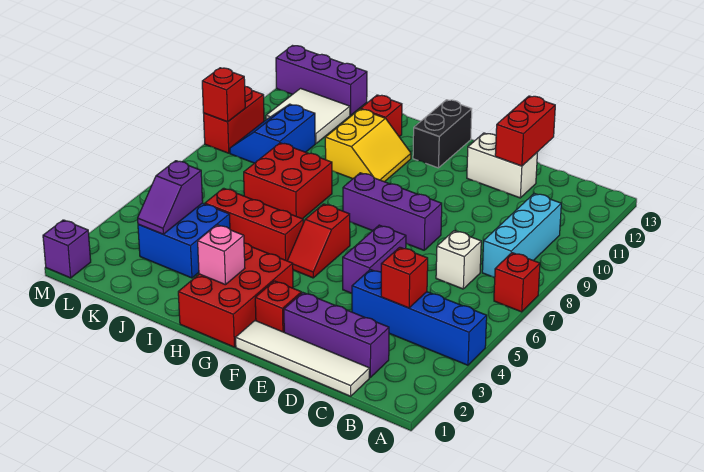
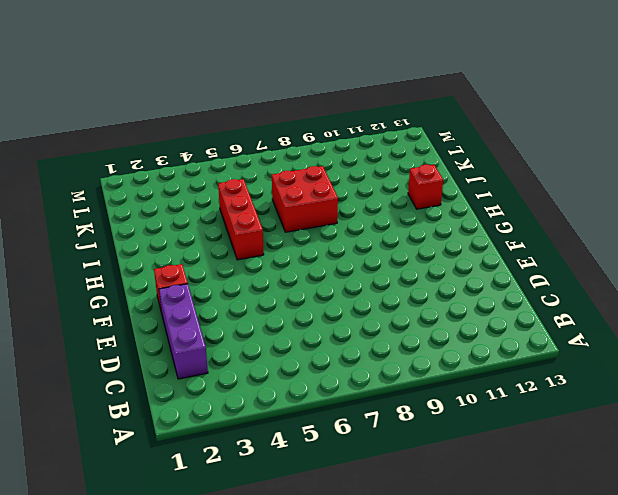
none -> blue brick A4:D4 level 1
none -> red brick A7 level 1
none -> cyan brick B8:B10 level 1

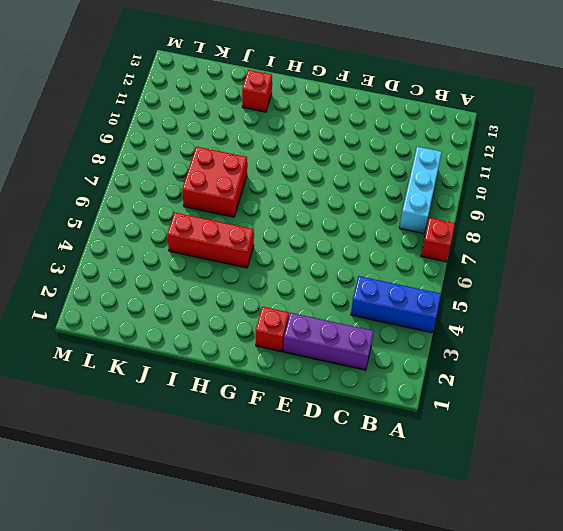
blue brick A4:C4 level 1 -> blue brick A4:D4 level 1
none -> white tile C1:F1 level 1
none -> white brick C7 level 1
none -> white brick D12:E12 level 1

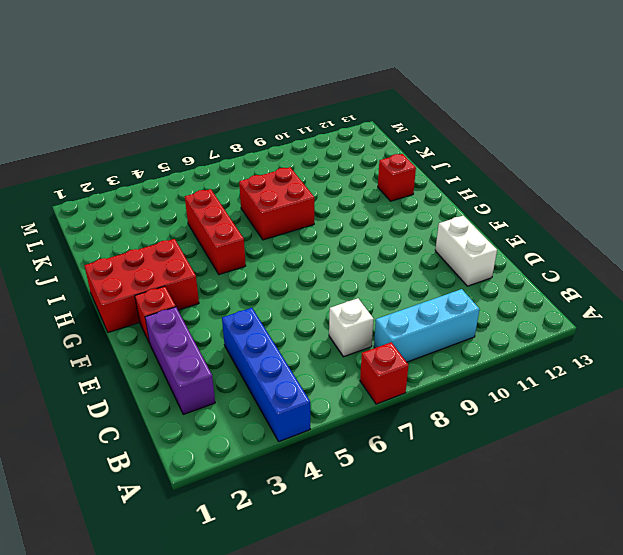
none -> white tile C1:F1 level 1
none -> purple brick E5:E6 level 1
none -> purple brick E8:G8 level 1

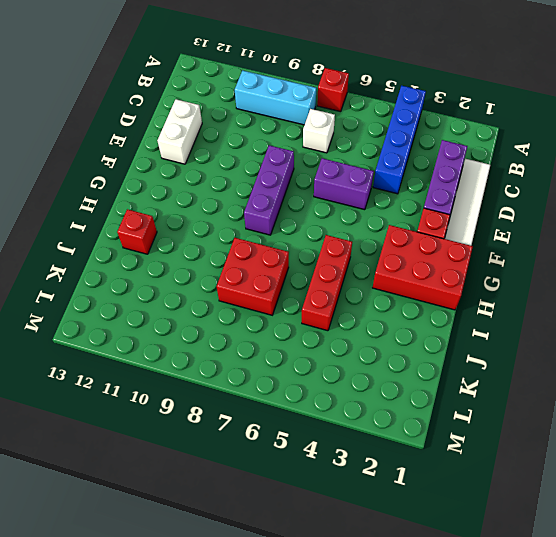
none -> red slope G5:G6 level 1 top 6
none -> black brick G12:G13 level 1
none -> yellow slope H10:I11 level 1 top I

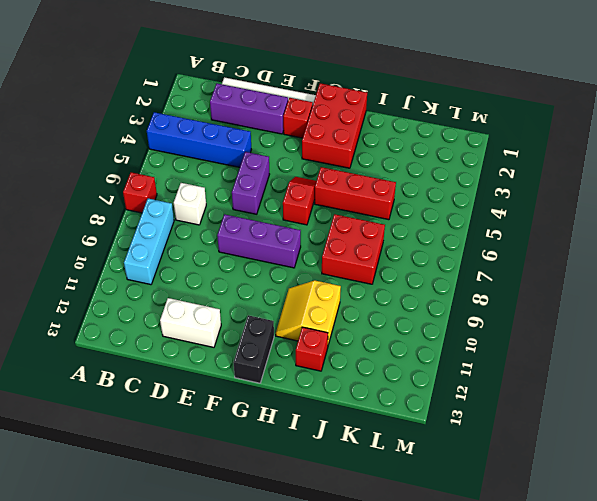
none -> blue brick J3:K4 level 1
none -> blue slope K9:L10 level 1 top K
none -> white tile K11:L12 level 1

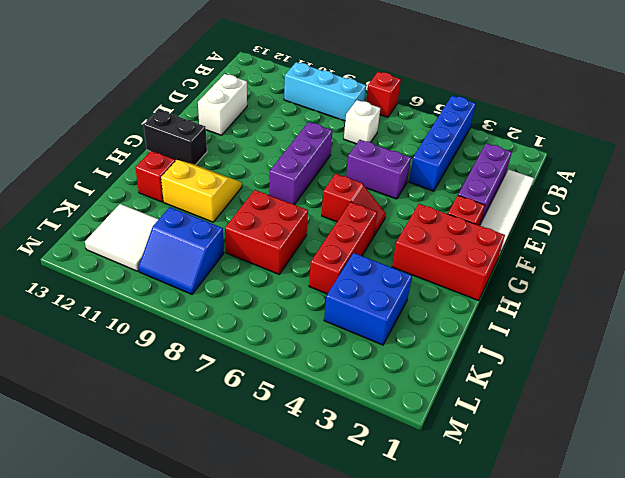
none -> purple brick K13:M13 level 1
none -> purple brick M1 level 1
none -> red brick M9:M10 level 1

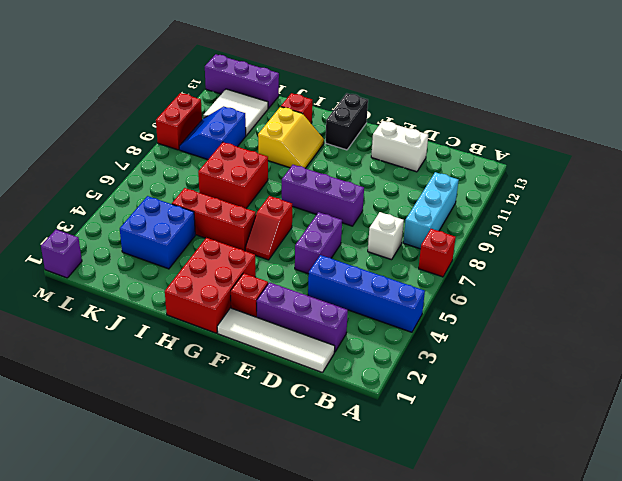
none -> red brick C4 level 2
none -> red brick D12:D13 level 2
none -> pink brick H2 level 2

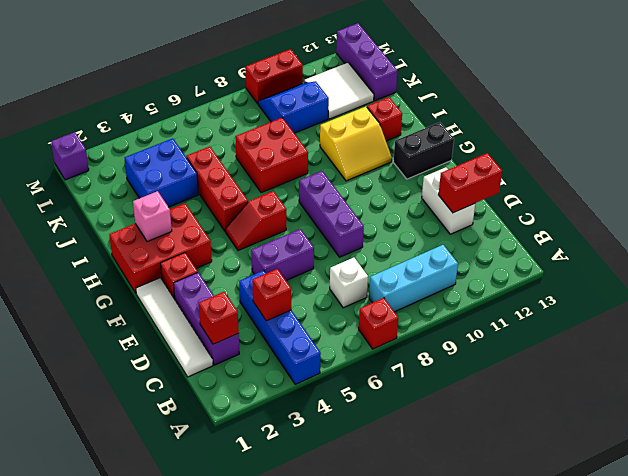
red brick C2 level 2 -> red brick M9 level 2
none -> purple slope K3:K4 level 2 top 4

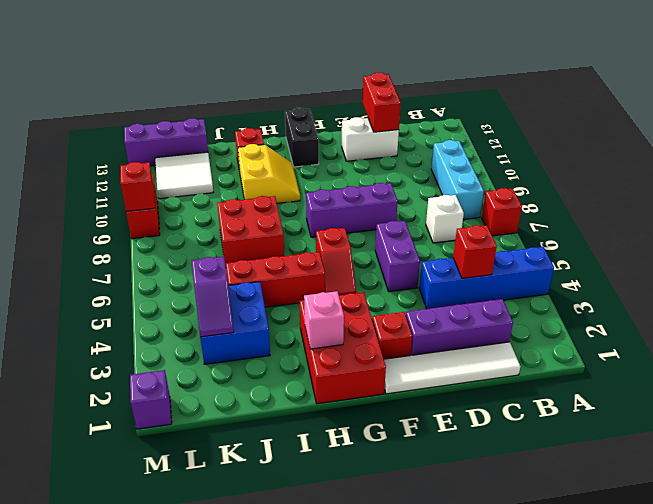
none -> blue slope K9:L10 level 1 top K

